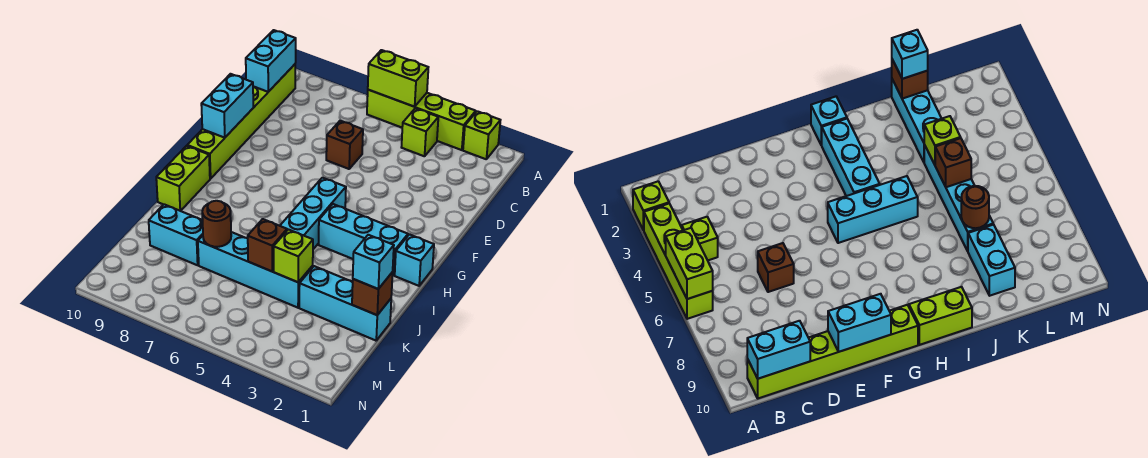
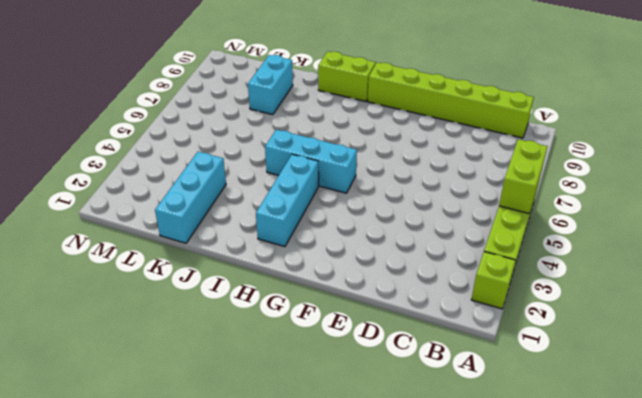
none -> lime brick B4 level 1
none -> brown brick D6 level 1
none -> cyan brick H1 level 1

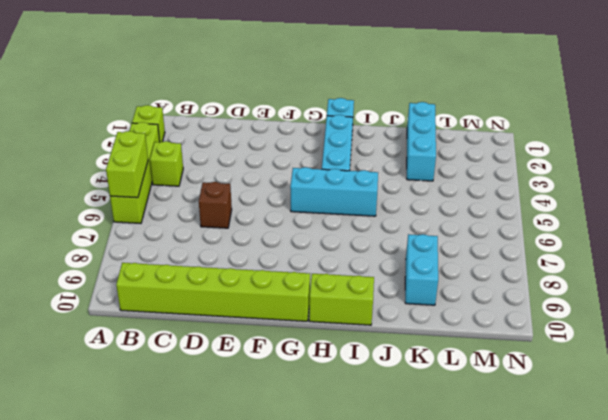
none -> cyan brick K4:K7 level 1
none -> cyan brick B10:C10 level 2
none -> cyan brick E10:F10 level 2

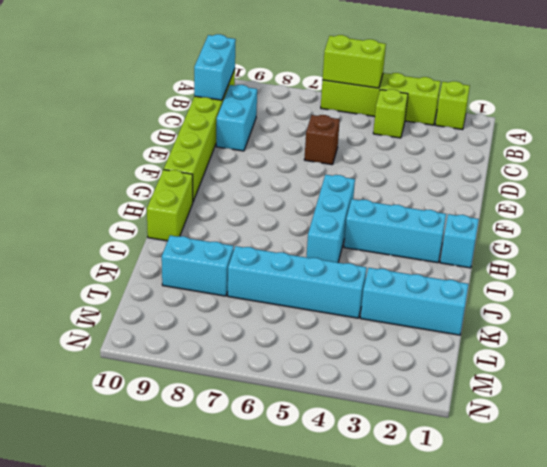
cyan brick C9:D9 level 1 -> cyan brick E10:F10 level 2
none -> brown brick K1 level 2
none -> lime brick K4 level 2
none -> brown brick K5 level 2

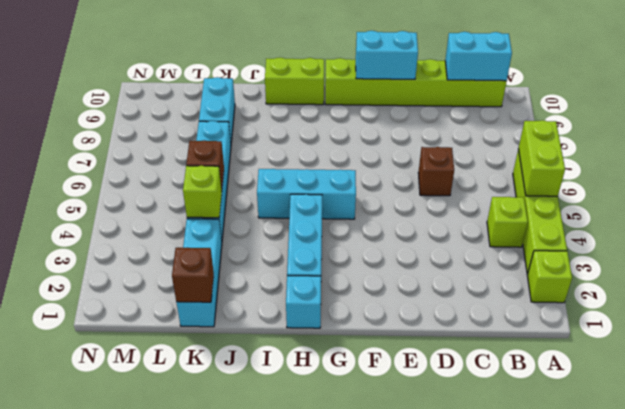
none -> brown round brick K7 level 2
none -> cyan brick K1 level 3

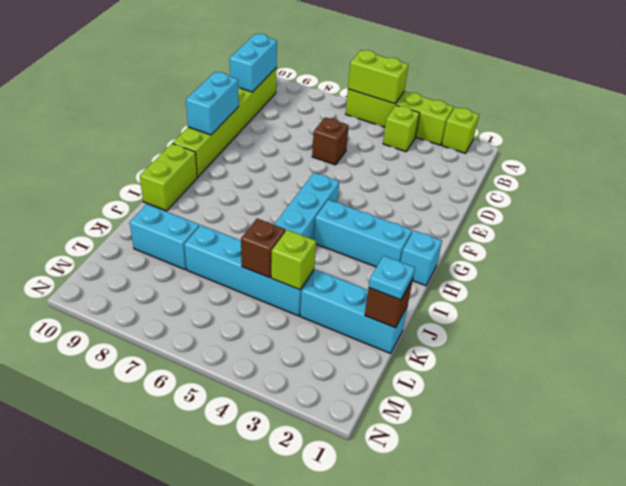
cyan plate K1 level 3 -> cyan brick K1 level 3
none -> brown round brick K7 level 2

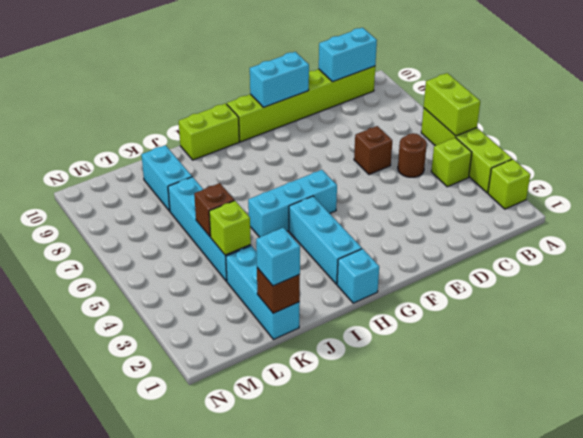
brown round brick C5 level 1 -> brown round brick K7 level 2

